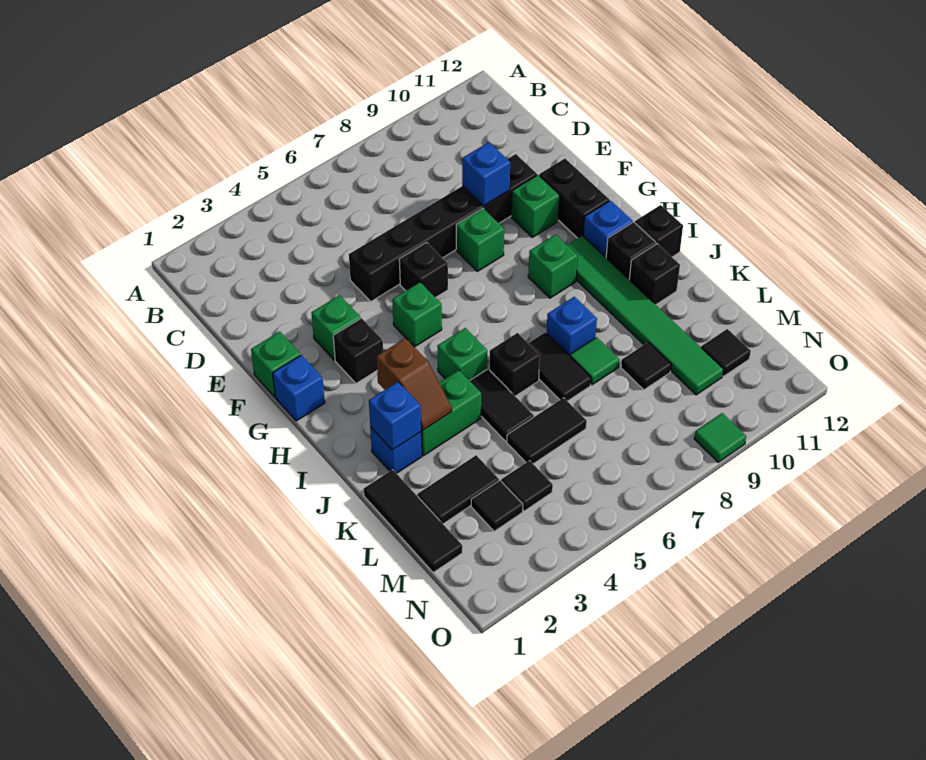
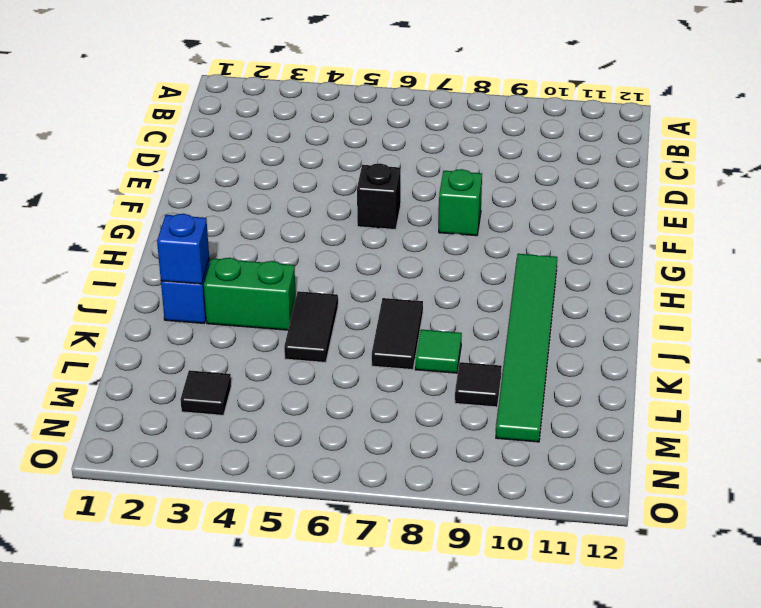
none -> black brick E5:E10 level 1
none -> green brick F1 level 1
none -> green brick F3 level 1
none -> green brick F10 level 1

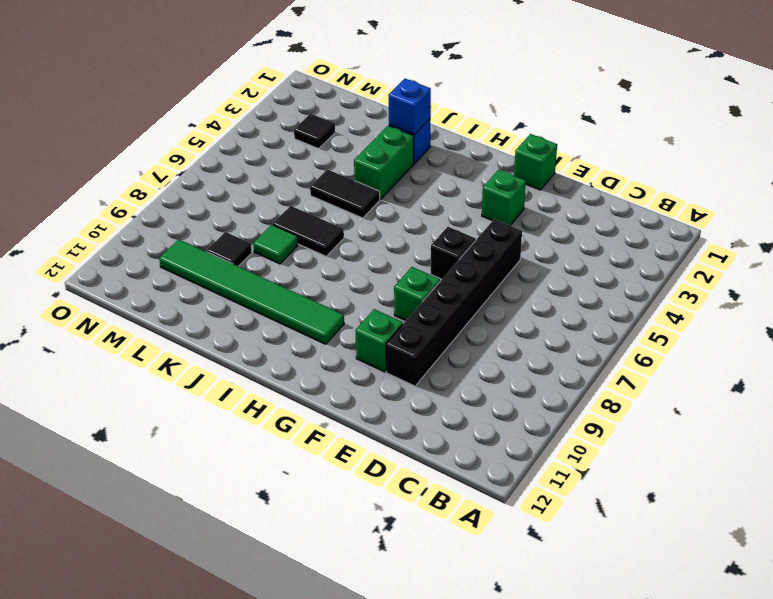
none -> black brick F11:G11 level 1
none -> blue brick G1 level 1
none -> black brick G3 level 1
none -> green brick G5 level 1

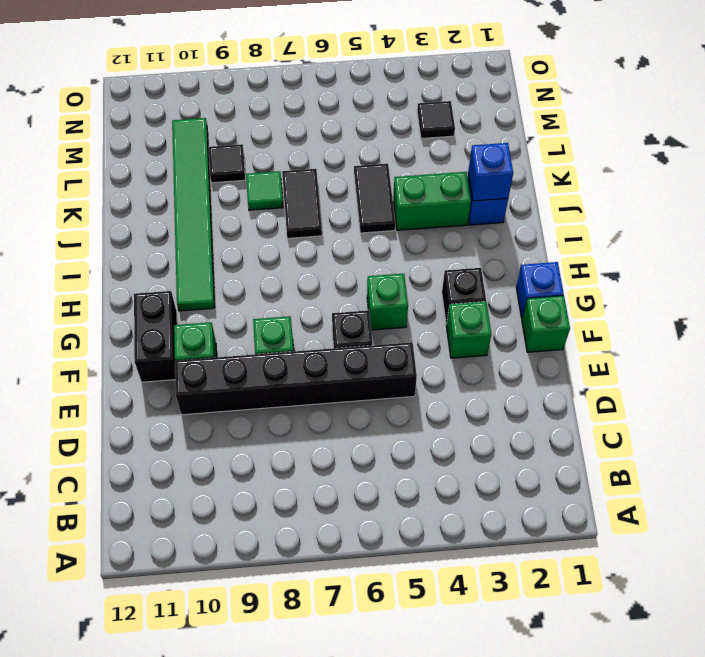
none -> green brick H9 level 1
none -> blue brick H11 level 1
none -> green brick I5 level 1
none -> black brick I11 level 1

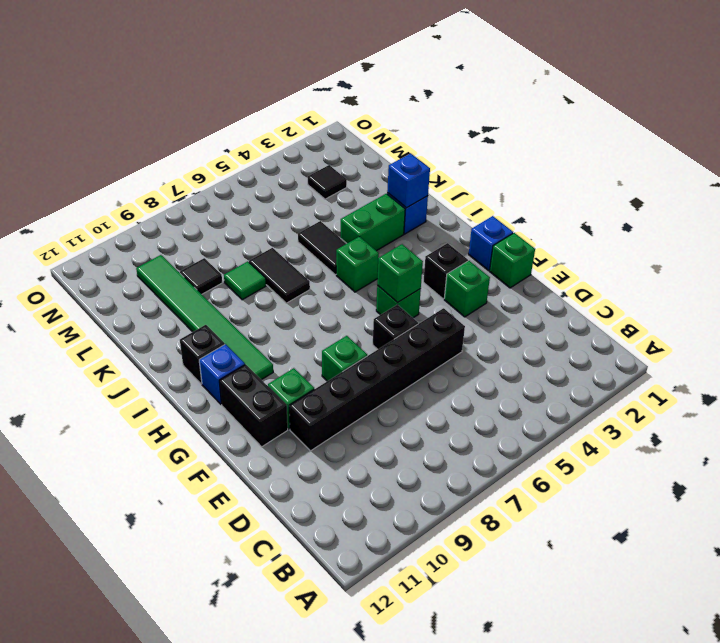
green brick G5 level 2 -> green brick H9 level 1
none -> black brick I12 level 1
none -> black brick J6 level 1
none -> blue brick J8 level 1
none -> black brick J11 level 1

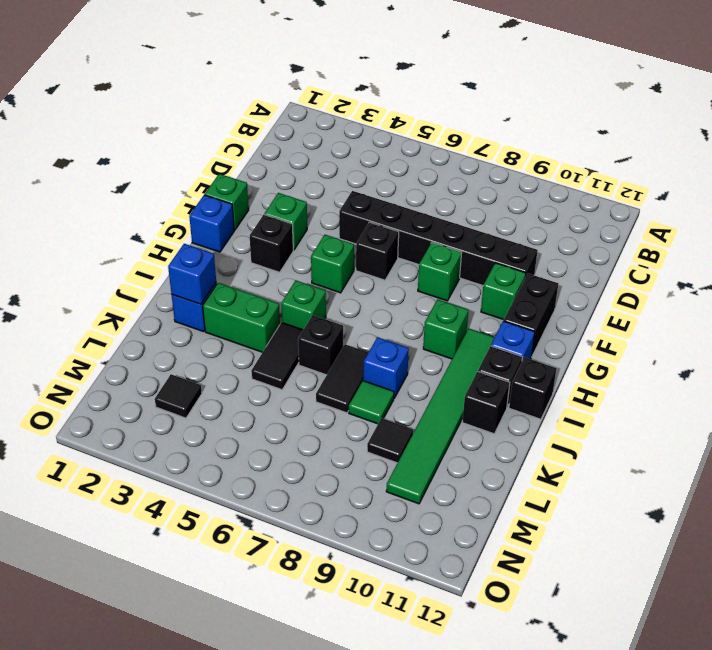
none -> black tile K1:M1 level 1
none -> black tile L2:L3 level 1
none -> black tile L5:L6 level 1
none -> black tile M4 level 1

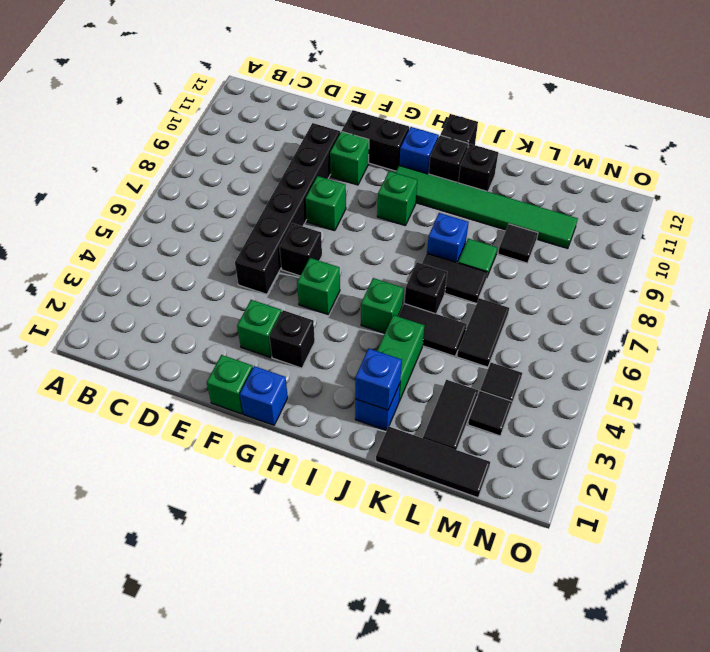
none -> black tile M11 level 1
none -> green tile O9 level 1
none -> blue brick E9 level 2
none -> brown slope I3:J3 level 2 top I

